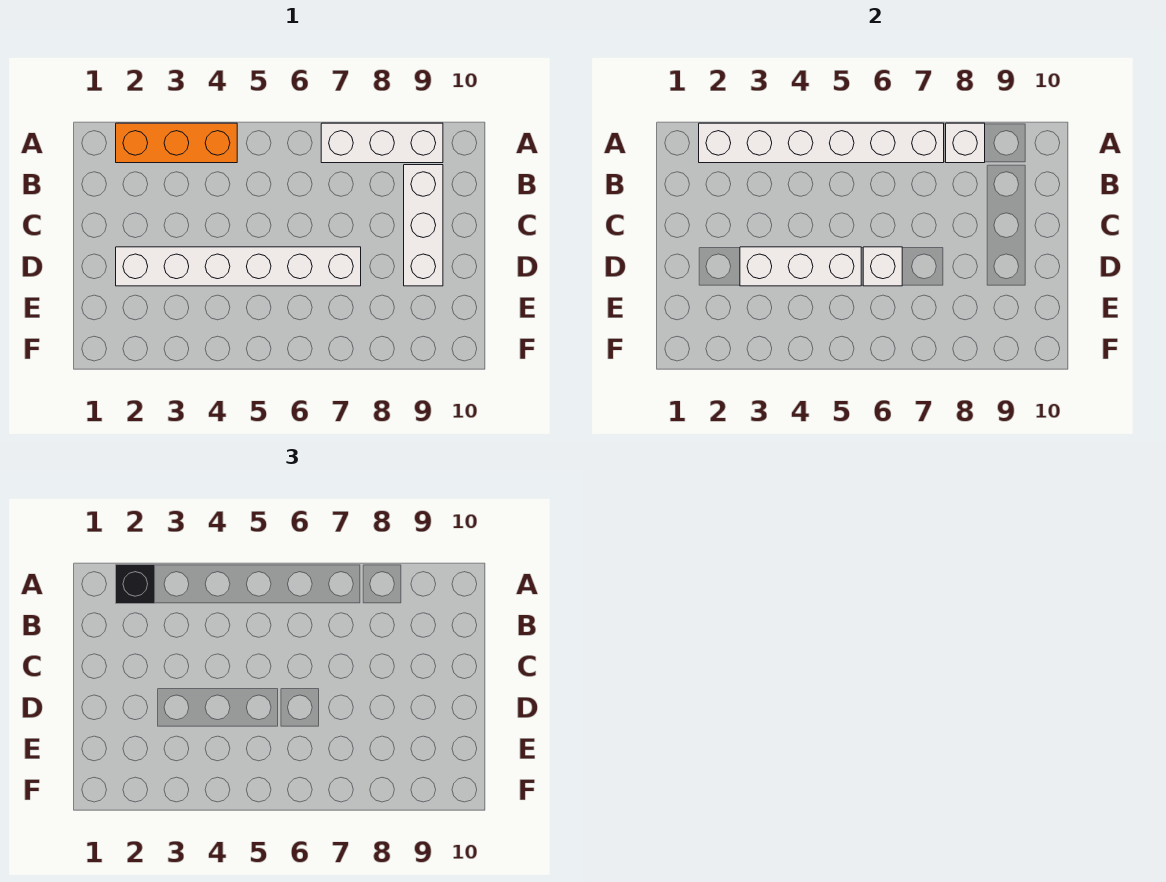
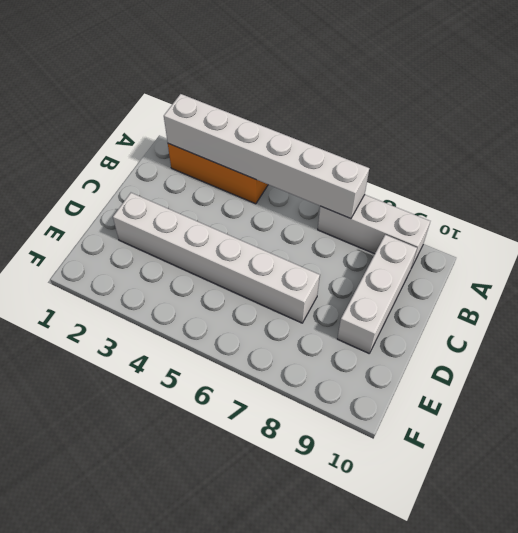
none -> white brick A8 level 2
none -> white brick D3:D5 level 2

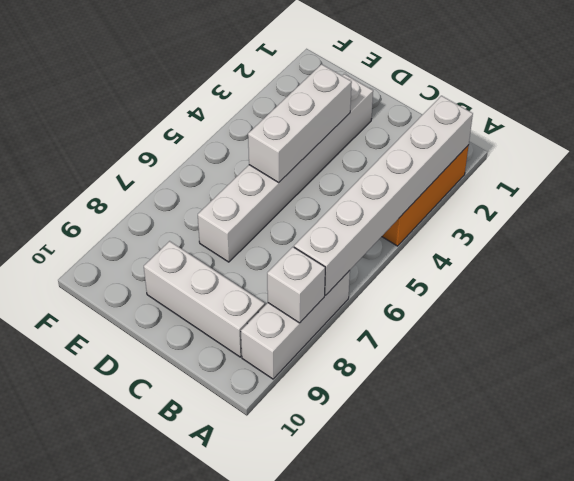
none -> white brick D6 level 2
none -> black brick A2 level 3

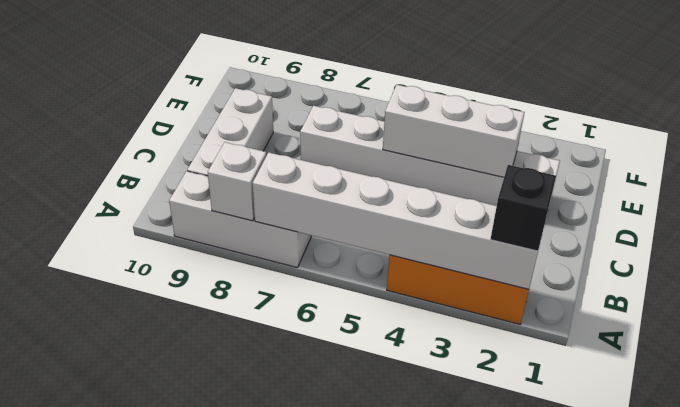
none -> white brick D6 level 2

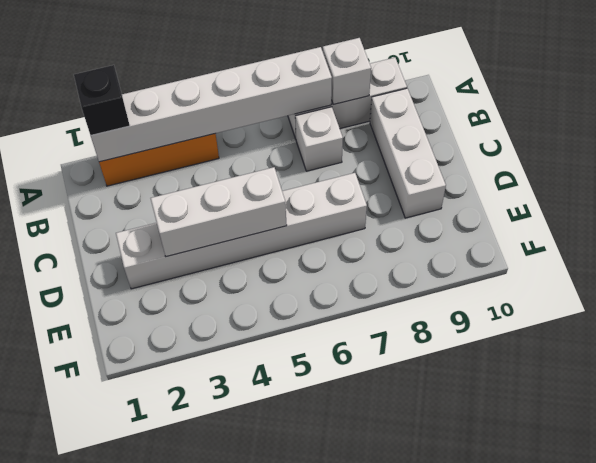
white brick B7 level 1 -> white brick D6 level 2

